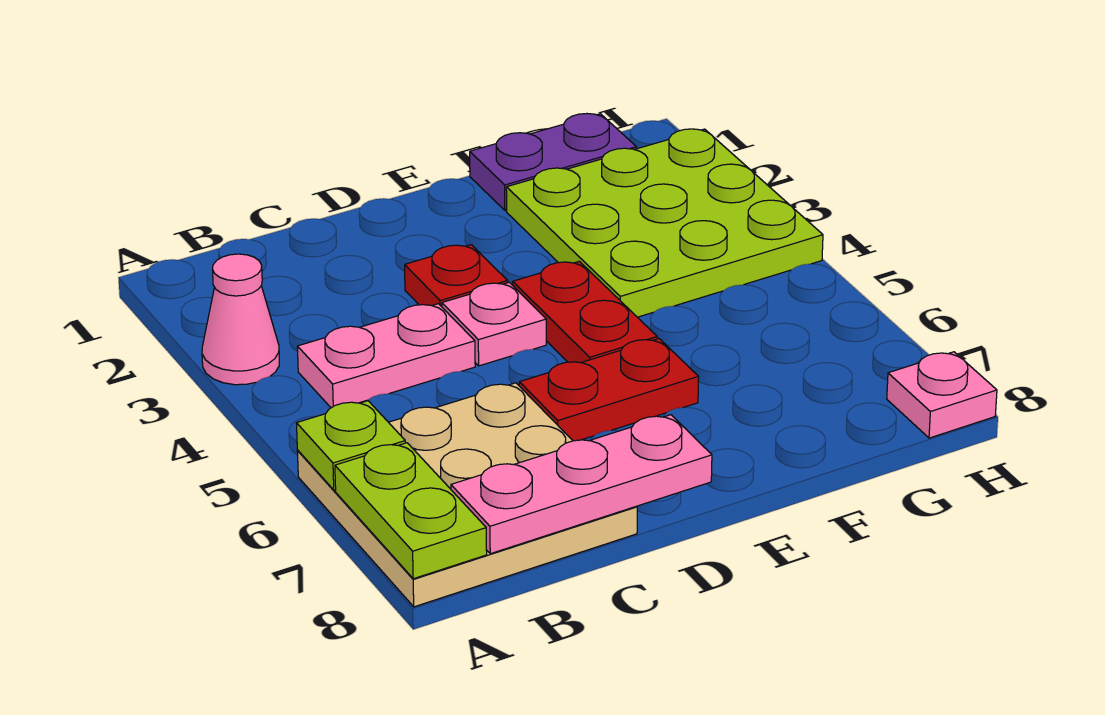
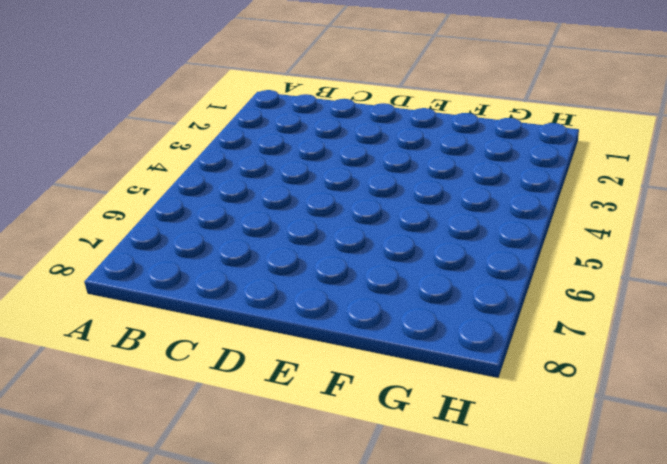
none -> pink cone A3 level 1
none -> tan plate A6:C8 level 1
none -> pink plate B4:C4 level 1

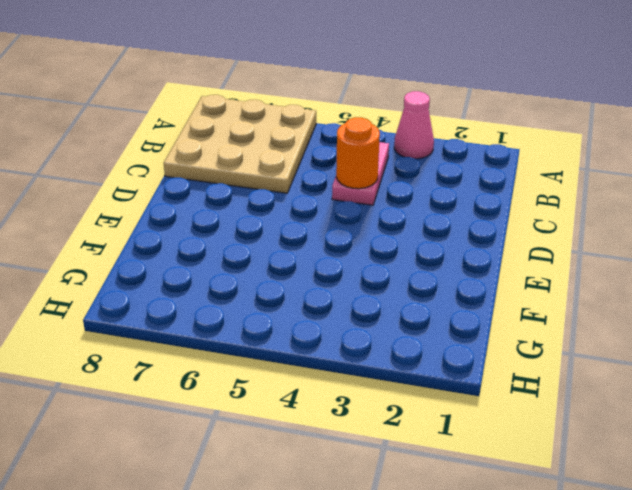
orange round brick C4 level 2 -> none
none -> red plate D3 level 1
none -> pink plate D4 level 1
none -> red plate D6:E6 level 1

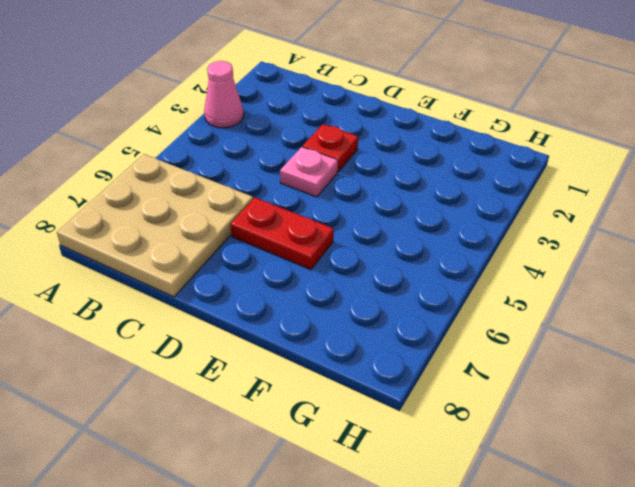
none -> pink plate B4:C4 level 1
none -> red plate E4:E5 level 1
none -> purple plate F1:G1 level 1

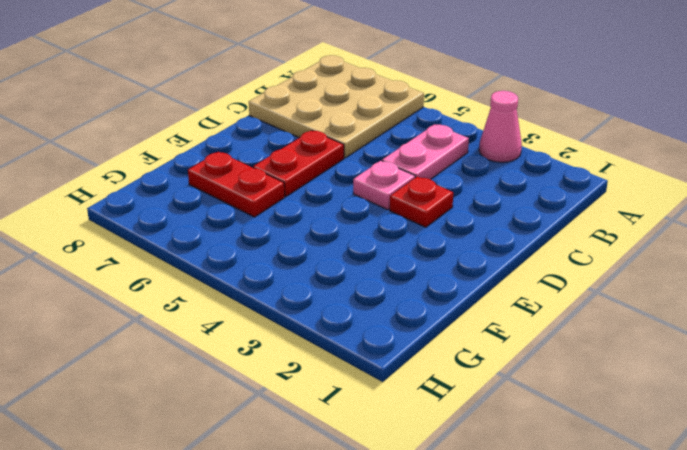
red plate F6:F7 level 1 -> red plate E4:E5 level 1
none -> purple plate F1:G1 level 1
none -> lime plate F2:H4 level 1
none -> pink plate H8 level 1

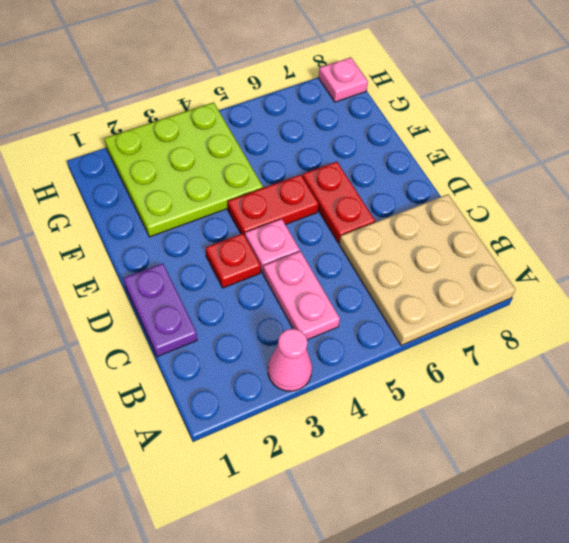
purple plate C1:D1 level 1 -> purple plate F1:G1 level 1
none -> lime plate A6 level 2
none -> lime plate A7:A8 level 2
none -> pink plate B8:D8 level 2

